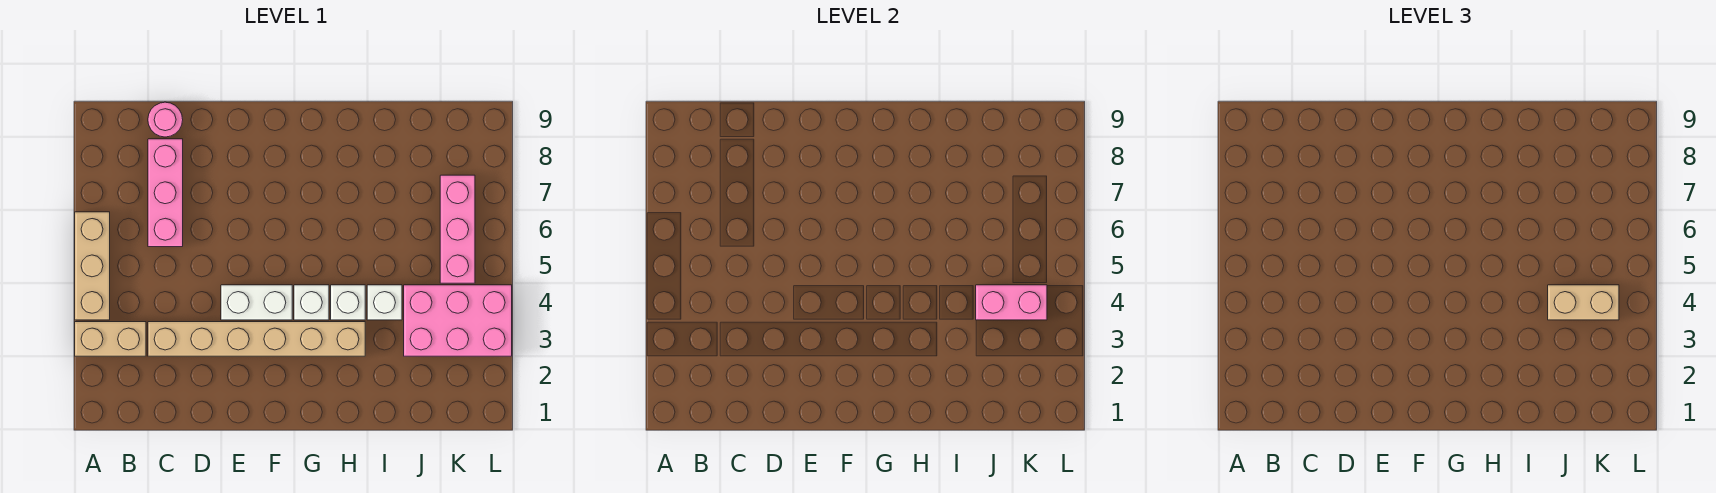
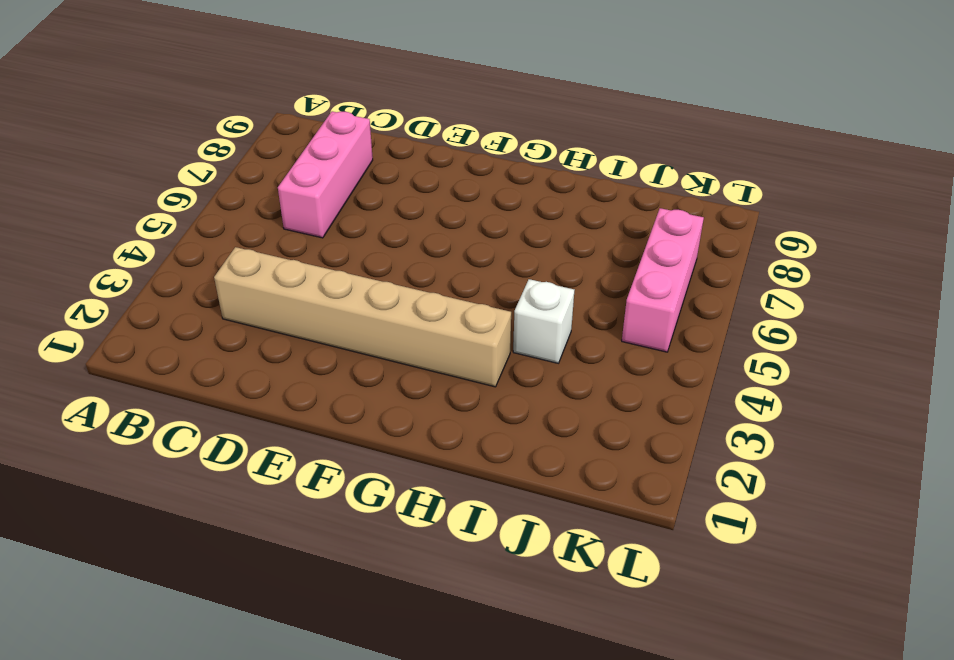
none -> tan brick A3:B3 level 1
none -> tan brick A4:A6 level 1
none -> pink round brick C9 level 1

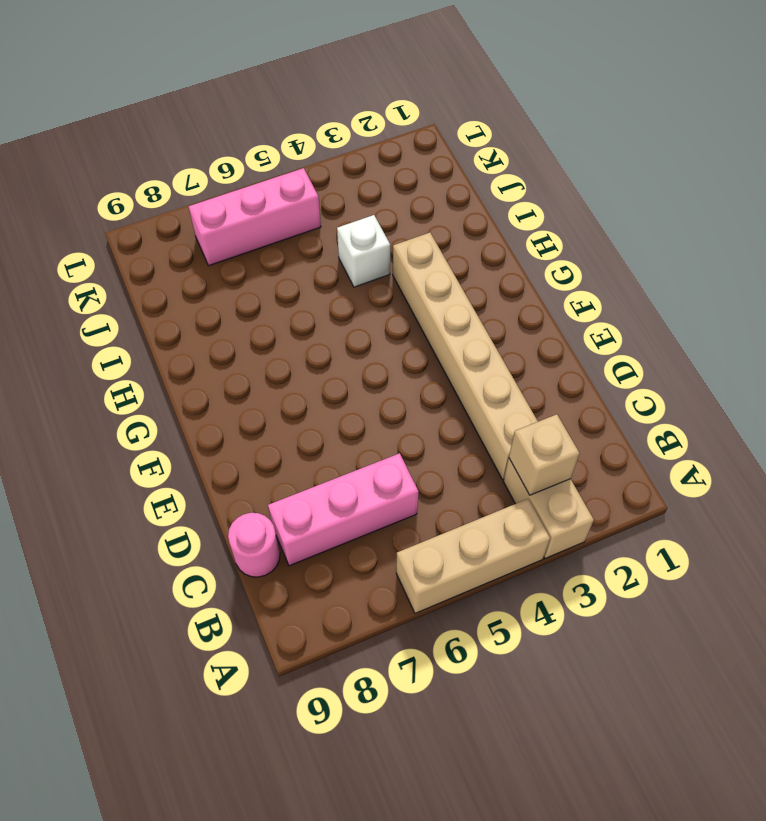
tan brick B3 level 2 -> none
none -> white brick E4:F4 level 1
none -> white brick G4 level 1
none -> white brick H4 level 1

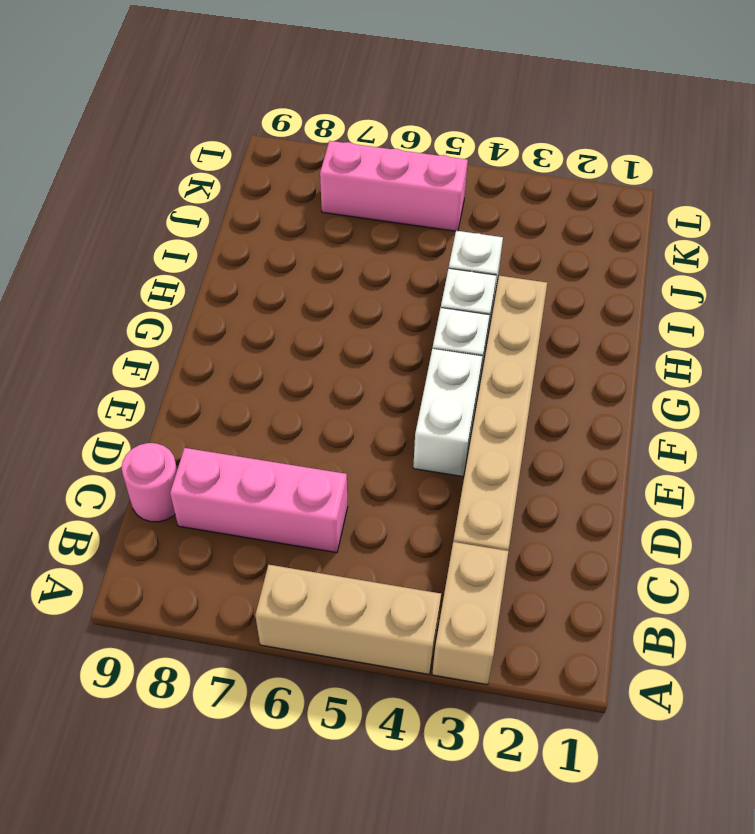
none -> pink brick J3:L4 level 1
none -> pink brick J4:K4 level 2
none -> tan brick J4:K4 level 3

